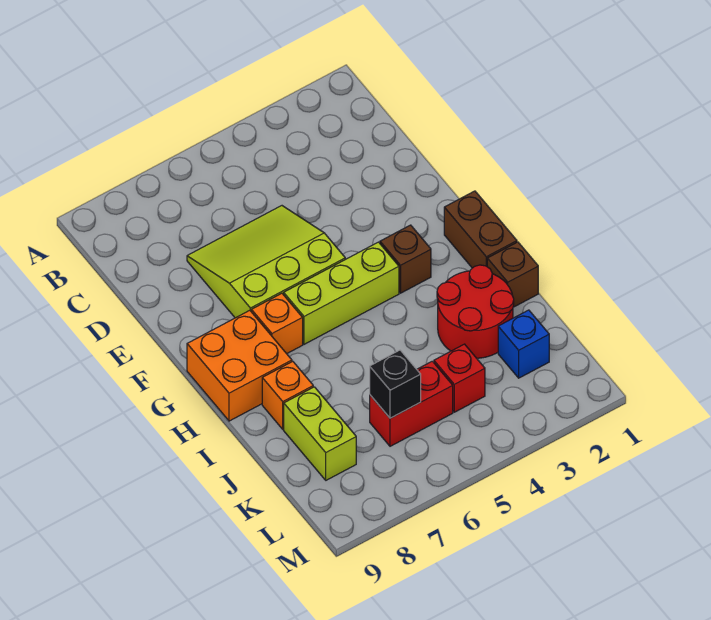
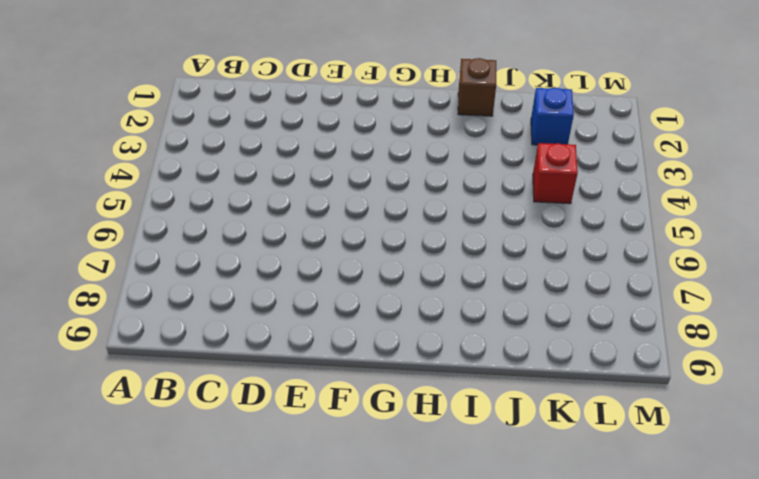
none -> lime slope D5:F7 level 1 top F
none -> brown brick G1:H1 level 1
none -> brown brick G3 level 1

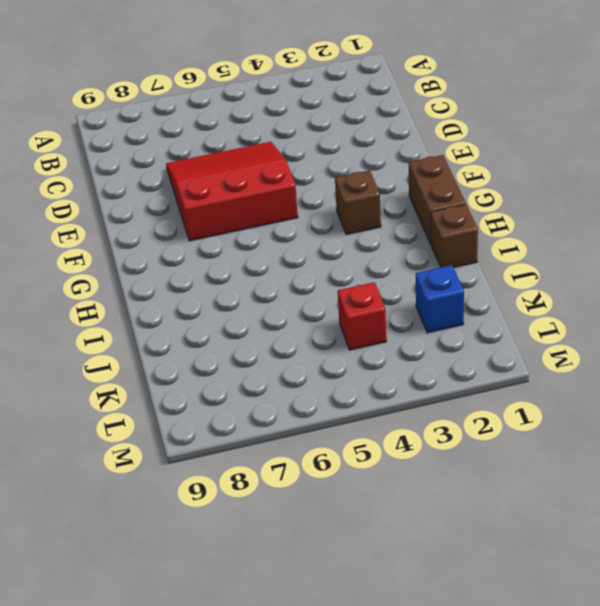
red slope D5:F7 level 1 top F -> lime slope D5:F7 level 1 top F
none -> lime brick G4:G6 level 1
none -> orange brick G7 level 1
none -> orange brick G8:H9 level 1

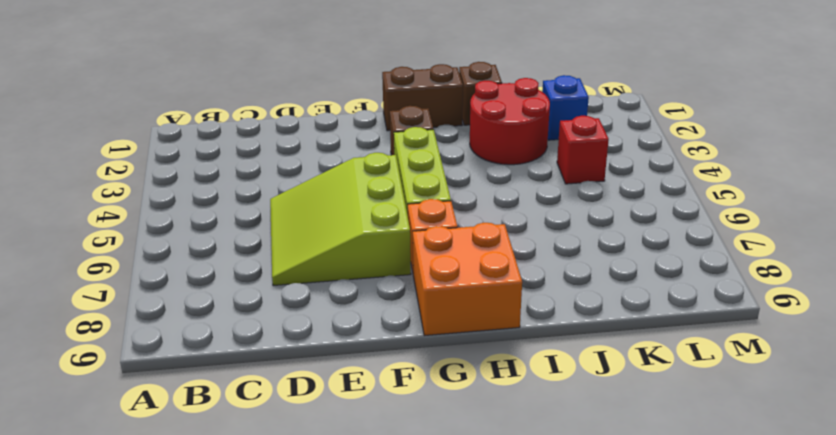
none -> orange brick I8 level 1
none -> lime brick J8:K8 level 1
none -> red brick K5:K6 level 1

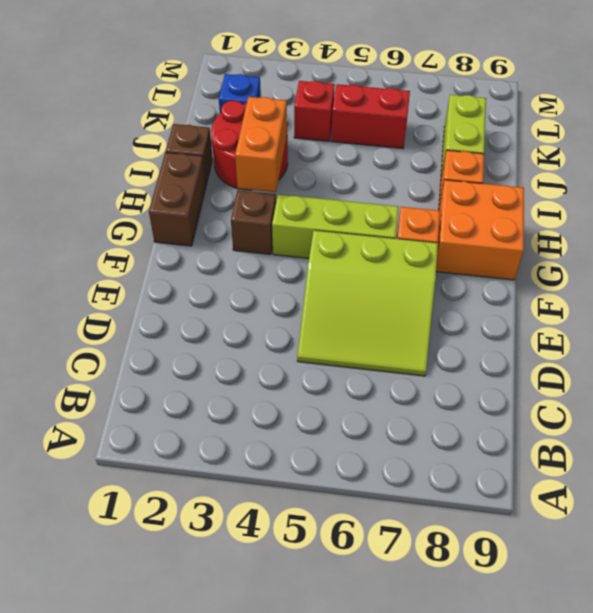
orange brick H3:I3 level 2 -> none
none -> black brick K6 level 2

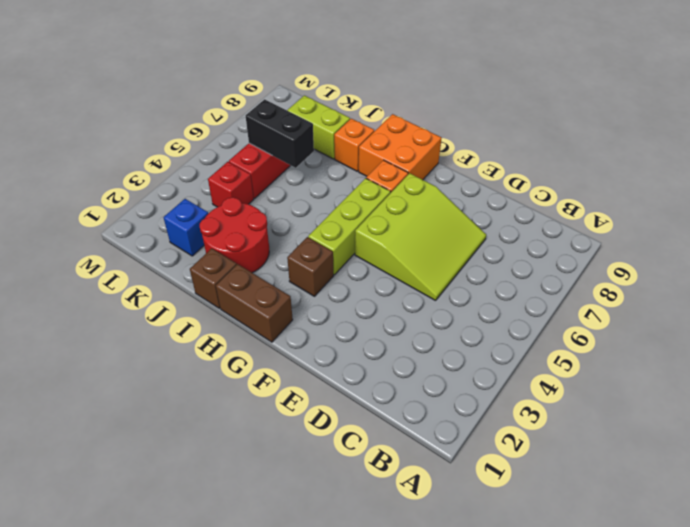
black brick J6:K6 level 2 -> black brick K6 level 2

